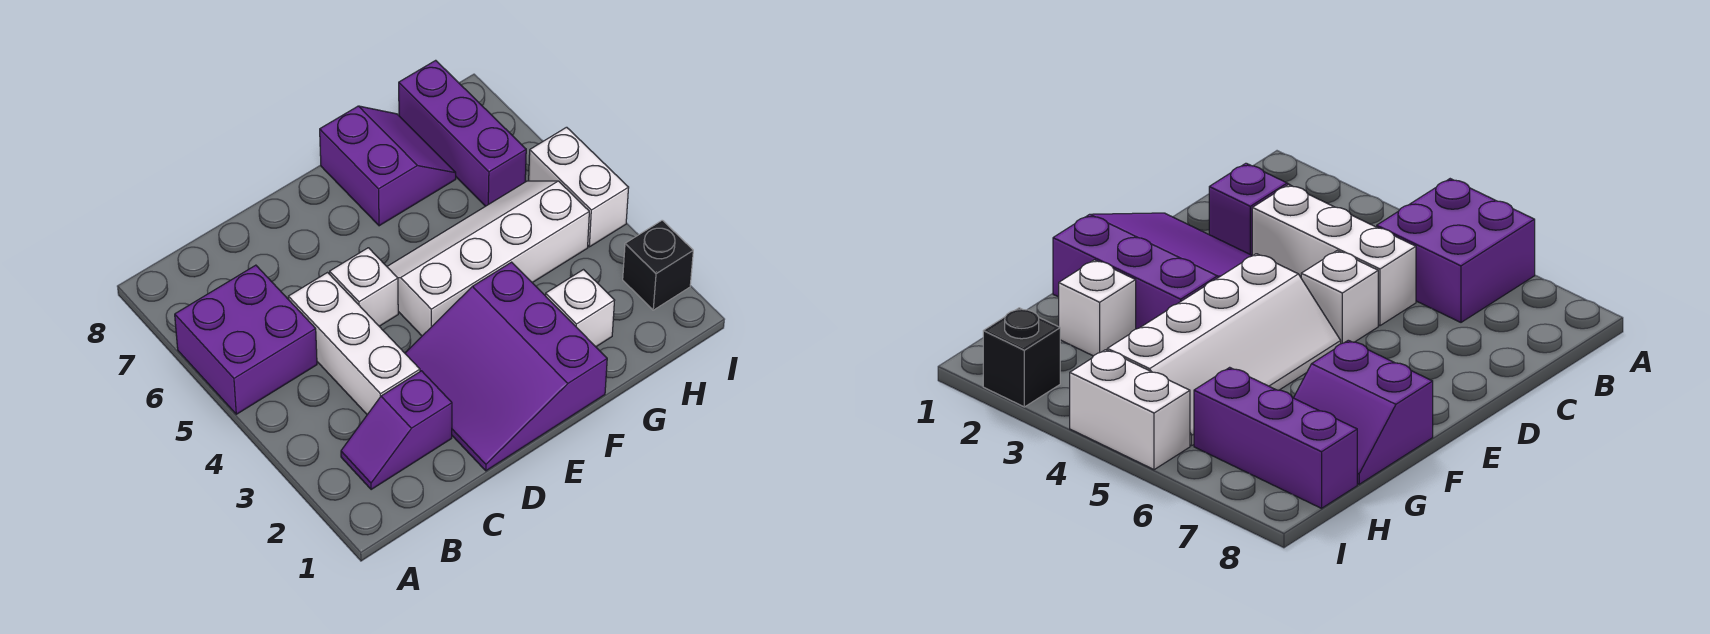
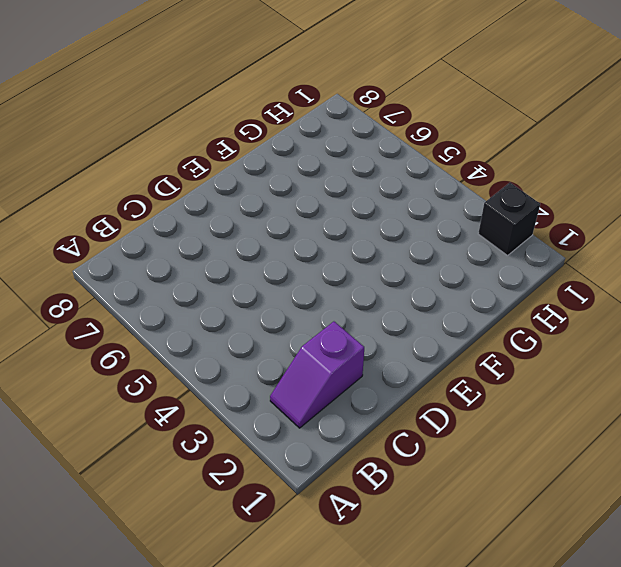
none -> purple brick A5:B6 level 1
none -> white brick C3:C5 level 1

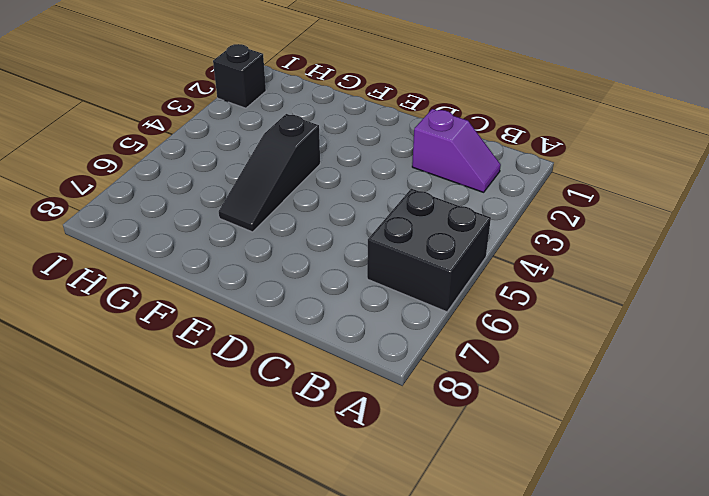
black brick A5:B6 level 1 -> purple brick A5:B6 level 1
black slope F4:F6 level 1 top 4 -> white slope E4:H5 level 1 top 4
none -> white brick C3:C5 level 1
none -> purple slope D1:F3 level 1 top F

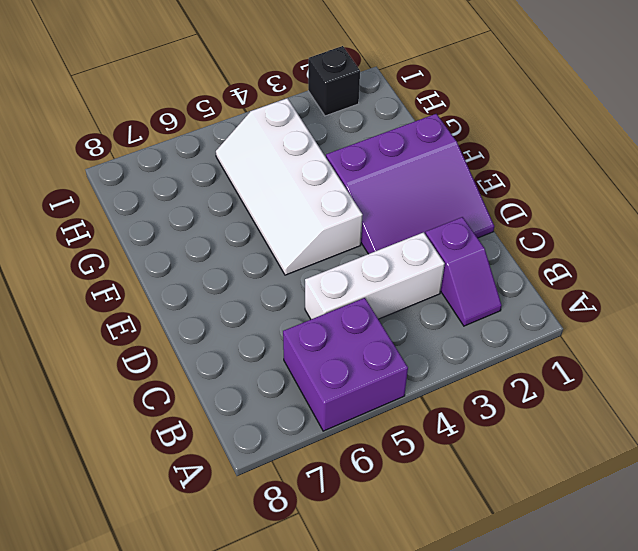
none -> white brick D5 level 1
none -> purple slope F7:G8 level 1 top F

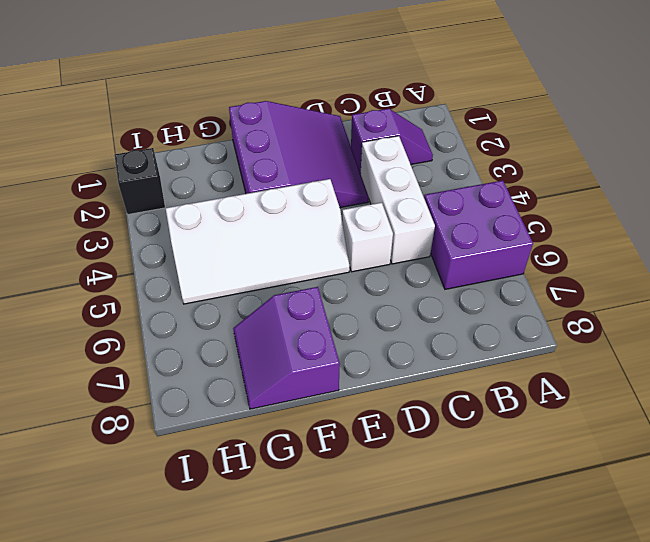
none -> white brick G2 level 1
none -> purple brick H6:H8 level 1

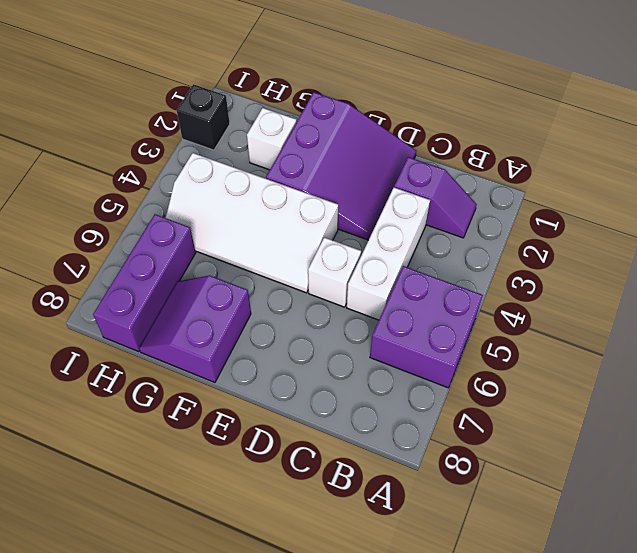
none -> white brick I4:I5 level 1

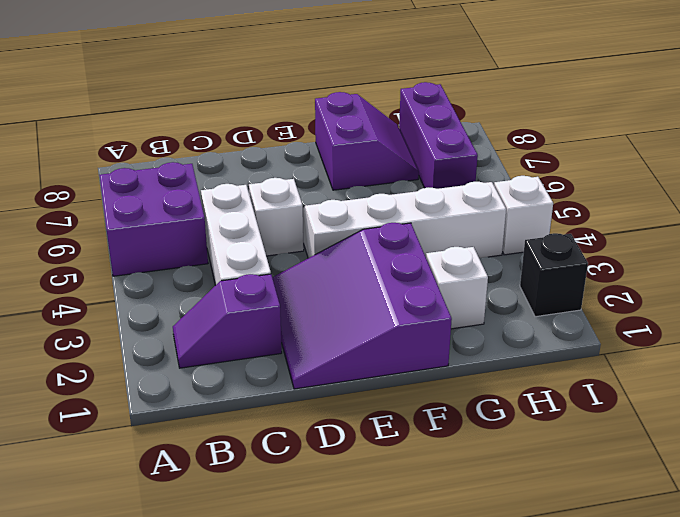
white brick I4 level 1 -> white brick I4:I5 level 1

